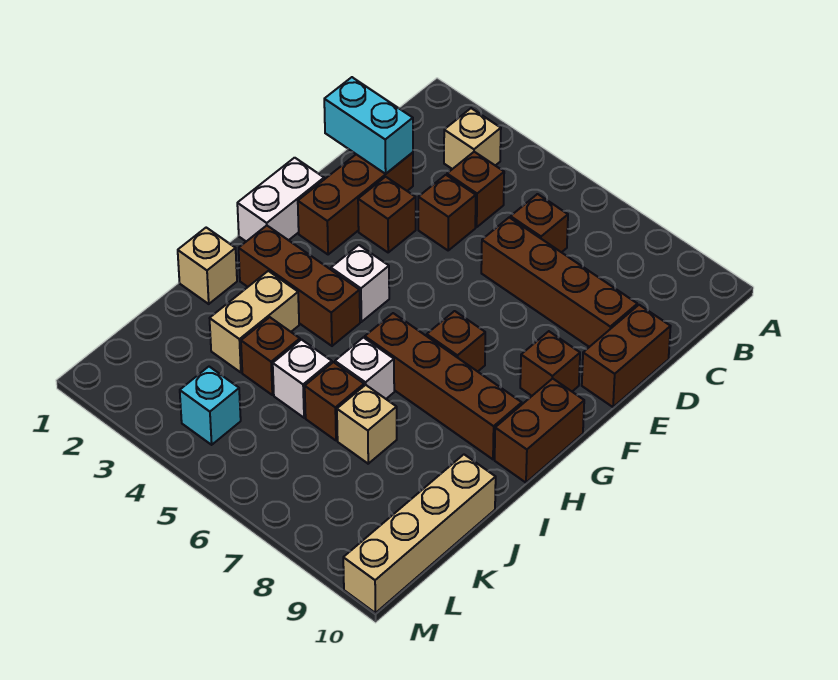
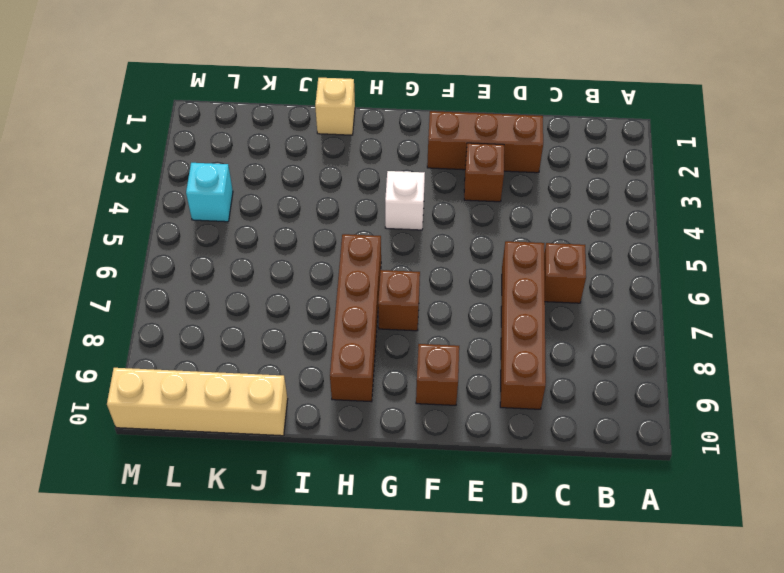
none -> tan brick B3 level 1
none -> brown brick C4 level 1
none -> brown brick D4 level 1

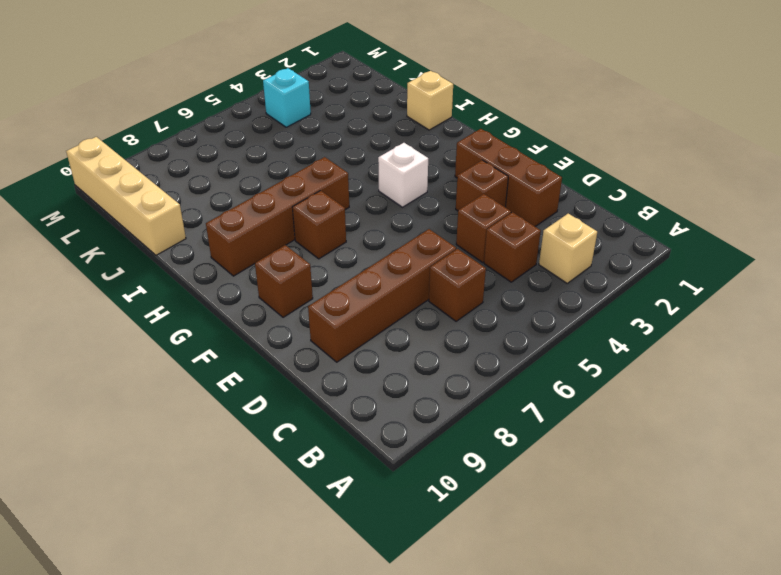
none -> brown brick D10:E10 level 1
none -> white brick F1:G1 level 1
none -> brown brick G10:H10 level 1

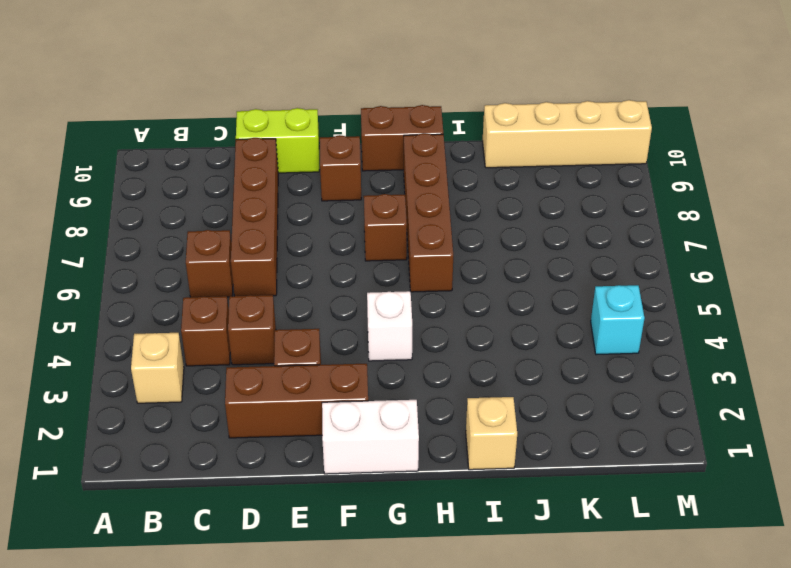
lime brick D10:E10 level 1 -> brown brick D10:E10 level 1
none -> brown brick H2:H4 level 1
none -> tan brick I3:J3 level 1
none -> white brick I6 level 1

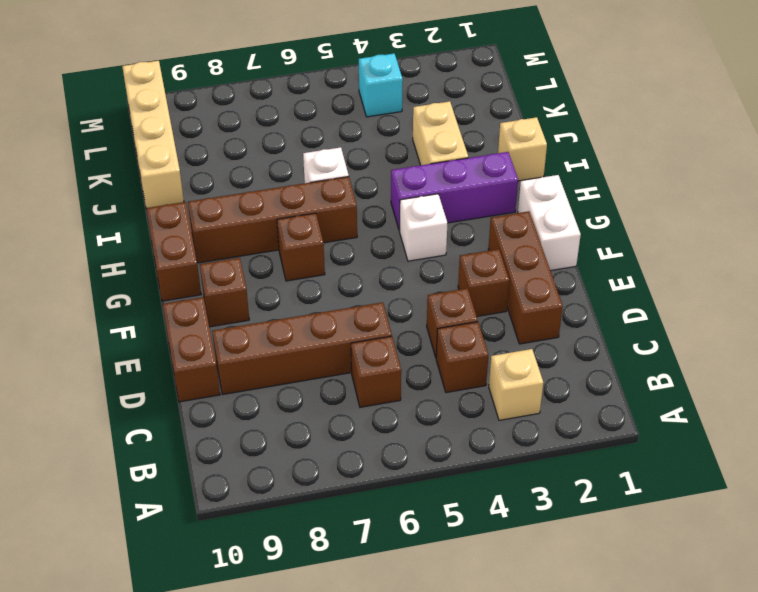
purple brick H2:H4 level 1 -> brown brick H2:H4 level 1
none -> brown brick J4 level 1
none -> white brick J5 level 1
none -> brown brick J6 level 1

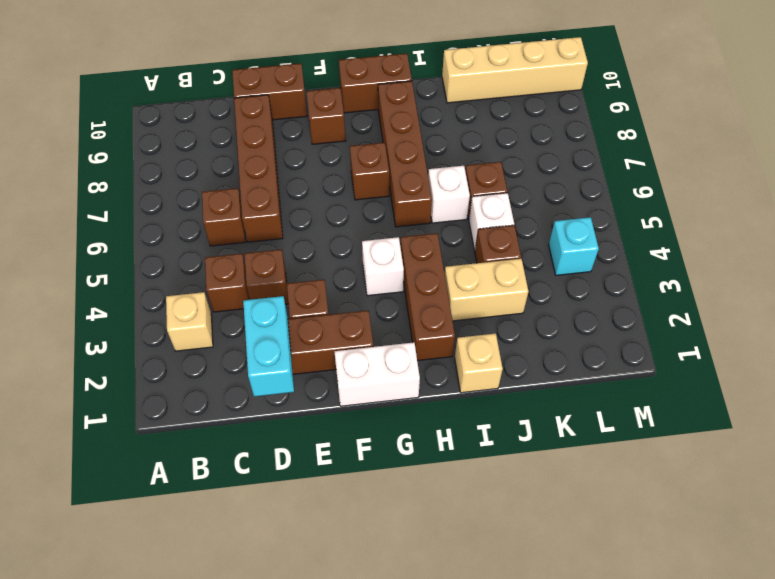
none -> tan brick J7 level 1

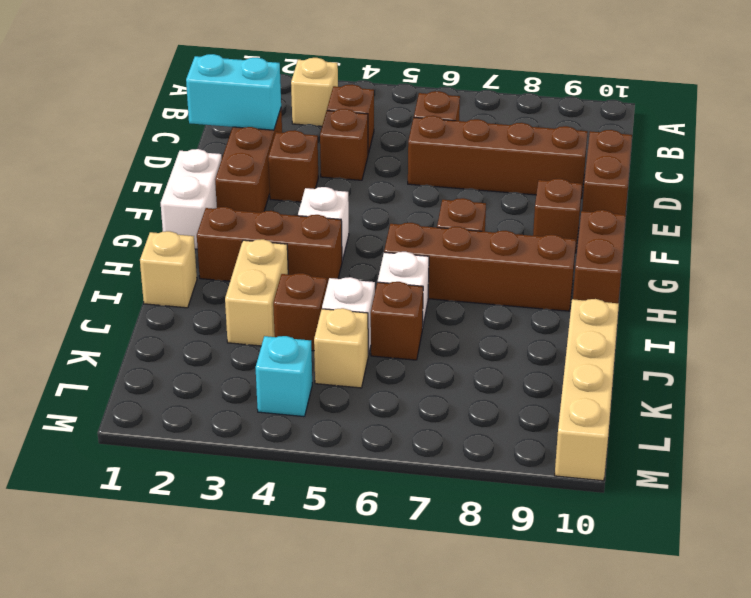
tan brick K5 level 1 -> tan brick J7 level 1

